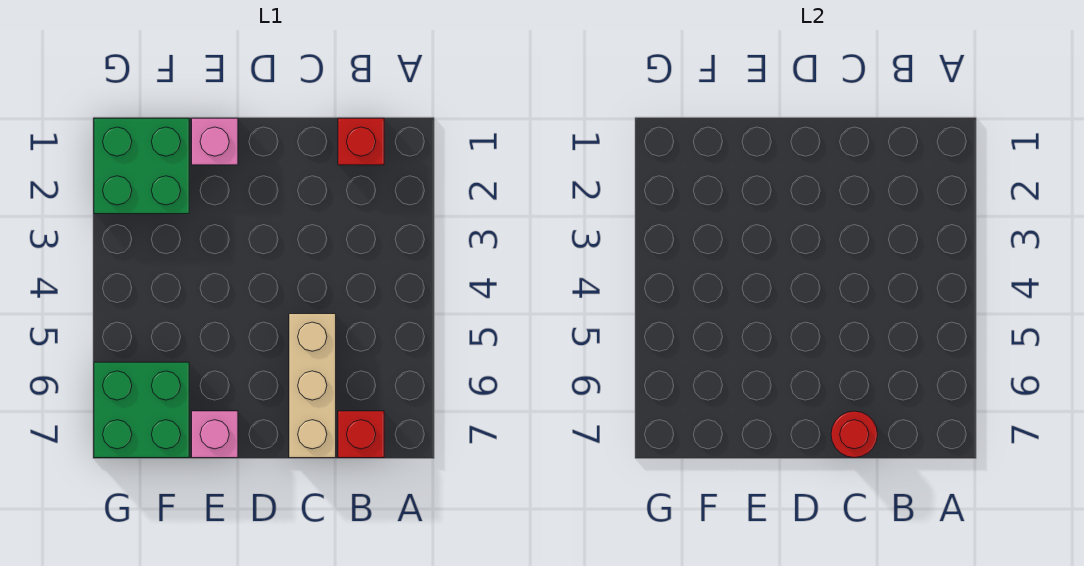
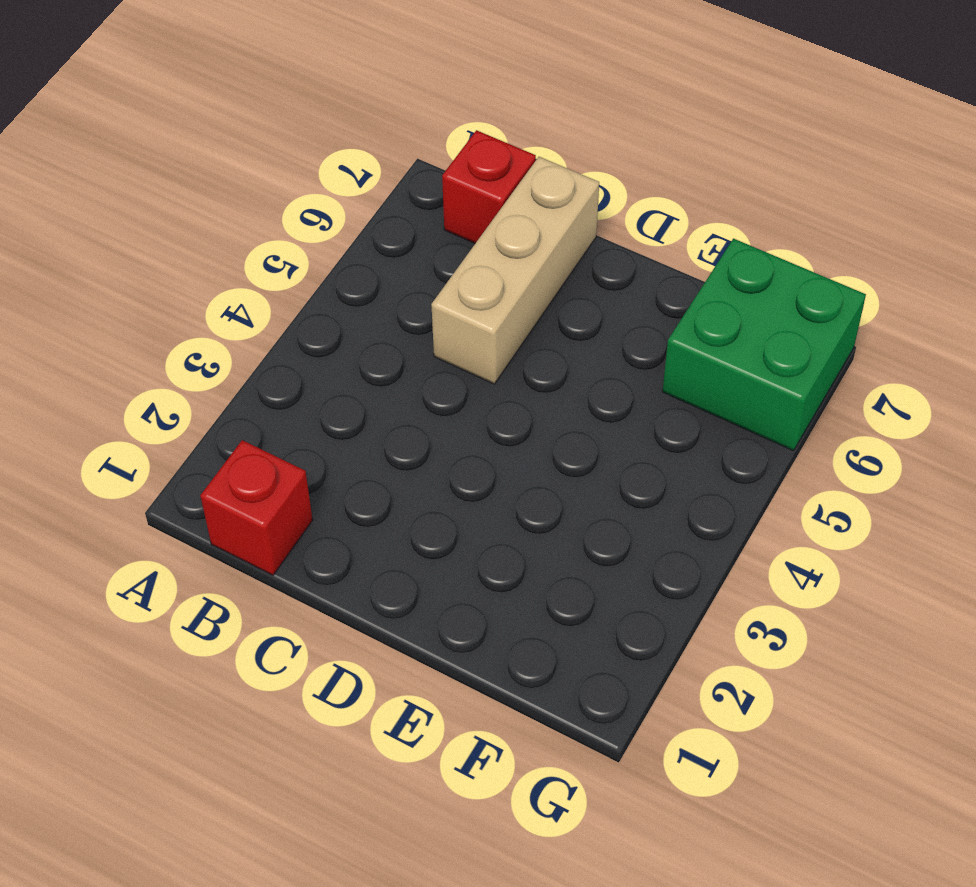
none -> pink brick E1 level 1
none -> pink brick E7 level 1

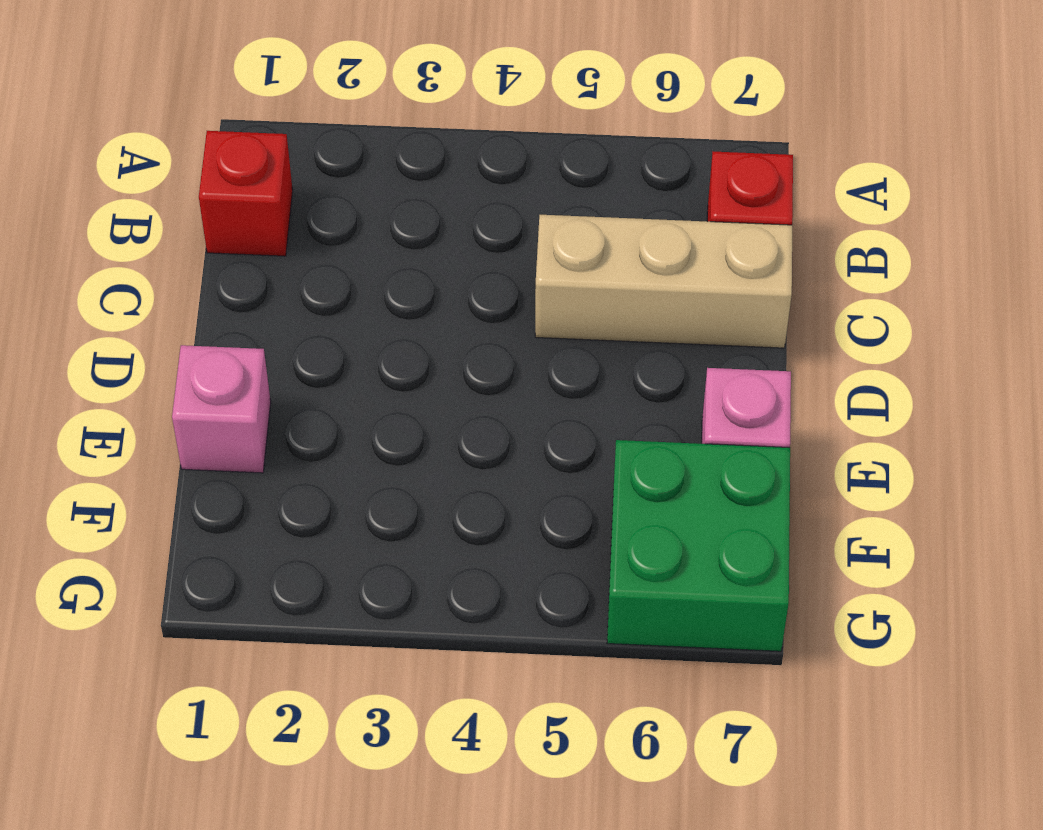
none -> green brick F1:G2 level 1
none -> red round brick C7 level 2

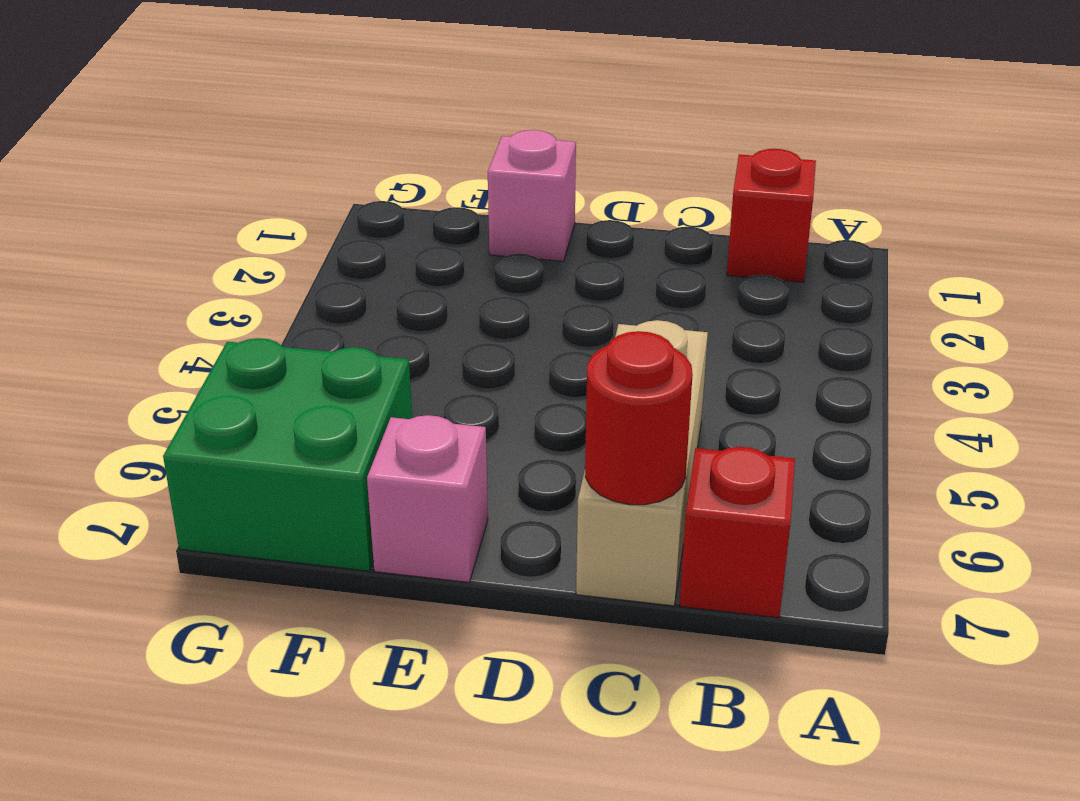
none -> green brick F1:G2 level 1

